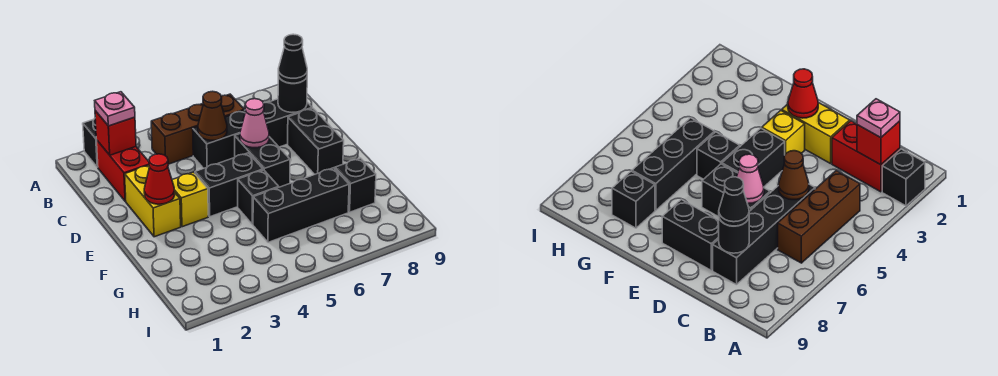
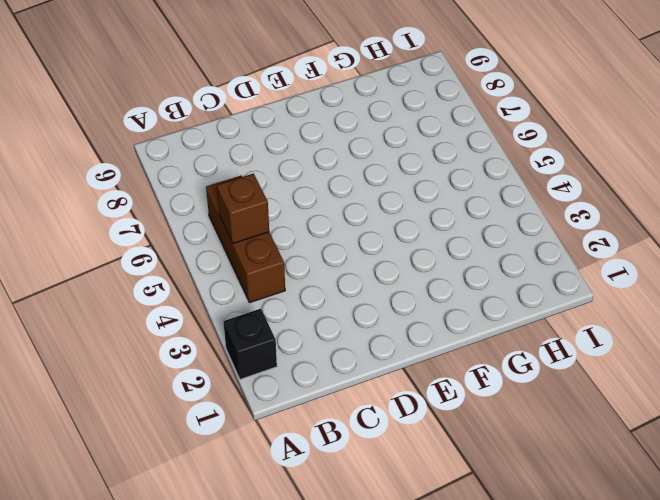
brown brick B5 level 2 -> none
none -> red brick B2:C2 level 1
none -> black brick C5:C8 level 1
none -> yellow brick D2:E2 level 1

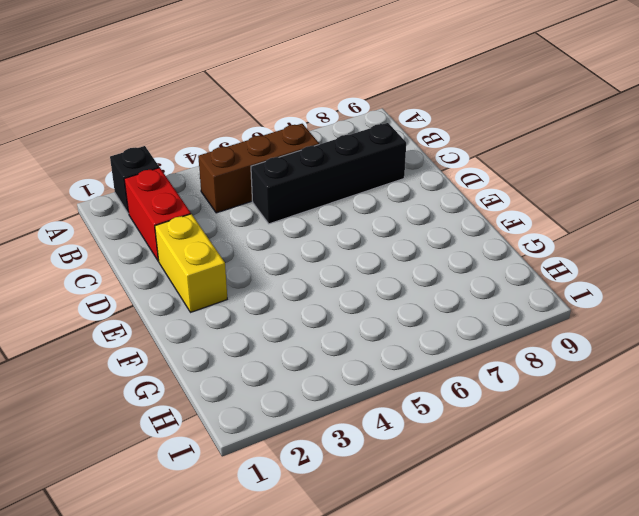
none -> black brick D6:E6 level 1
none -> black brick D8:E8 level 1
none -> yellow brick E3 level 1

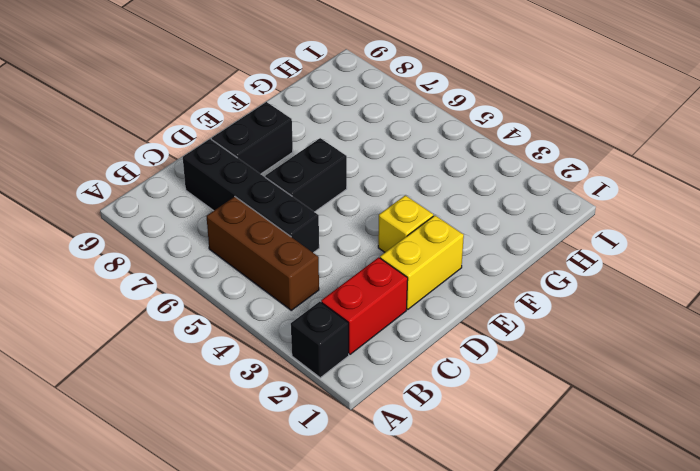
none -> black brick E4:E5 level 1
none -> black brick F5 level 1
none -> black brick G5:G7 level 1

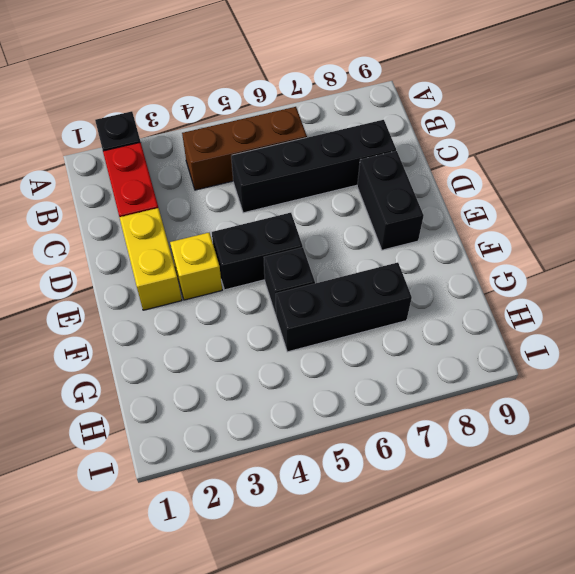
none -> black brick D6:E6 level 1
none -> black brick G8 level 1
none -> red brick B2 level 2

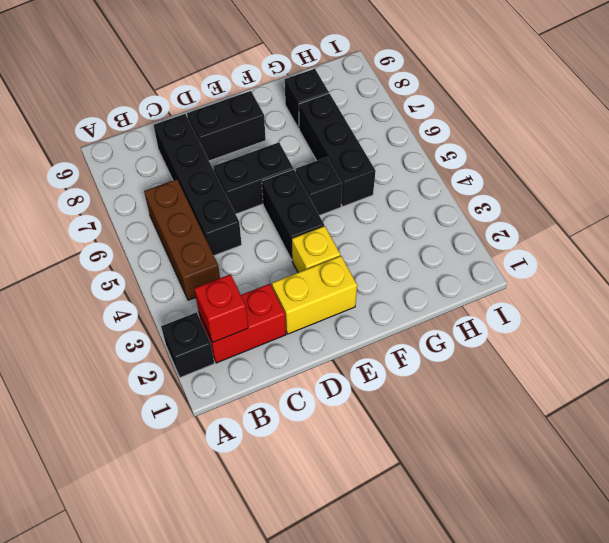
none -> brown cone C5 level 2
none -> black round brick C8 level 2
none -> pink cone D6 level 2

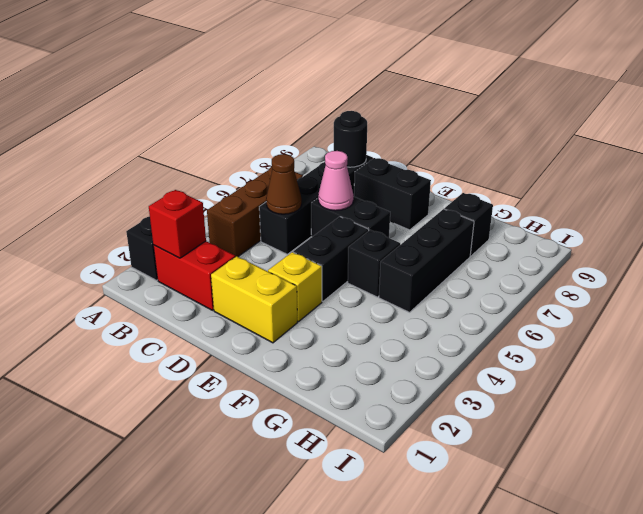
none -> red cone E2 level 2
none -> pink plate B2 level 3
none -> black cone C8 level 3

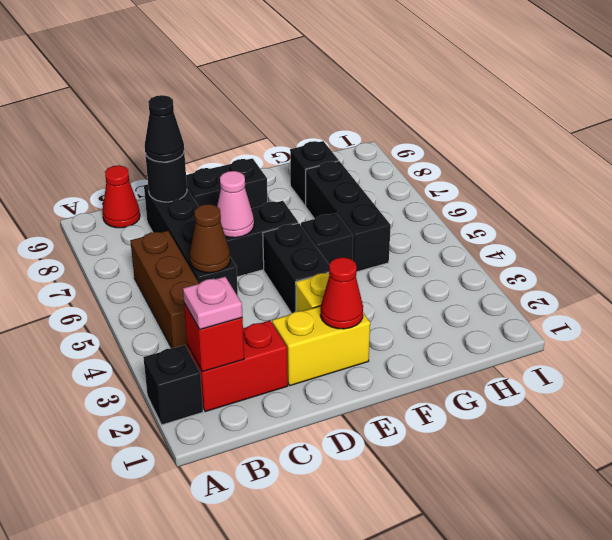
red cone B9 level 1 -> none

